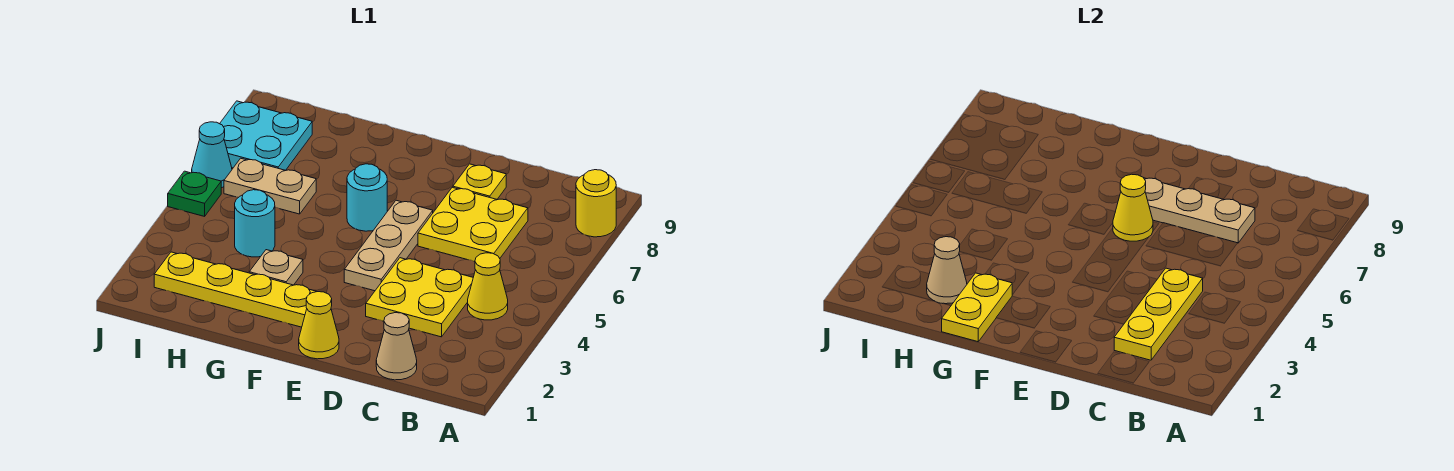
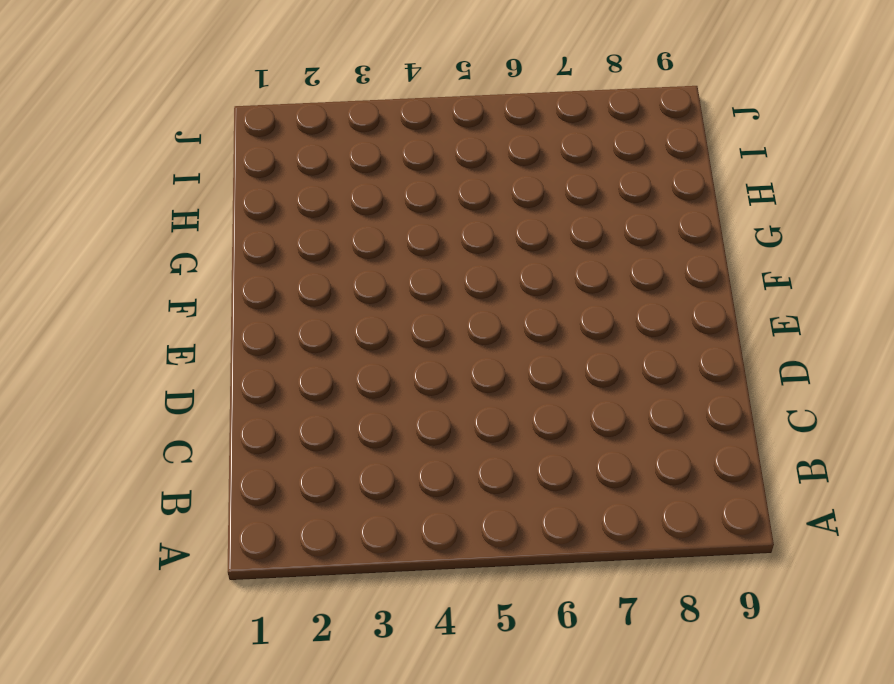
none -> yellow round brick A8 level 1
none -> yellow cone B4 level 1
none -> tan cone C1 level 1

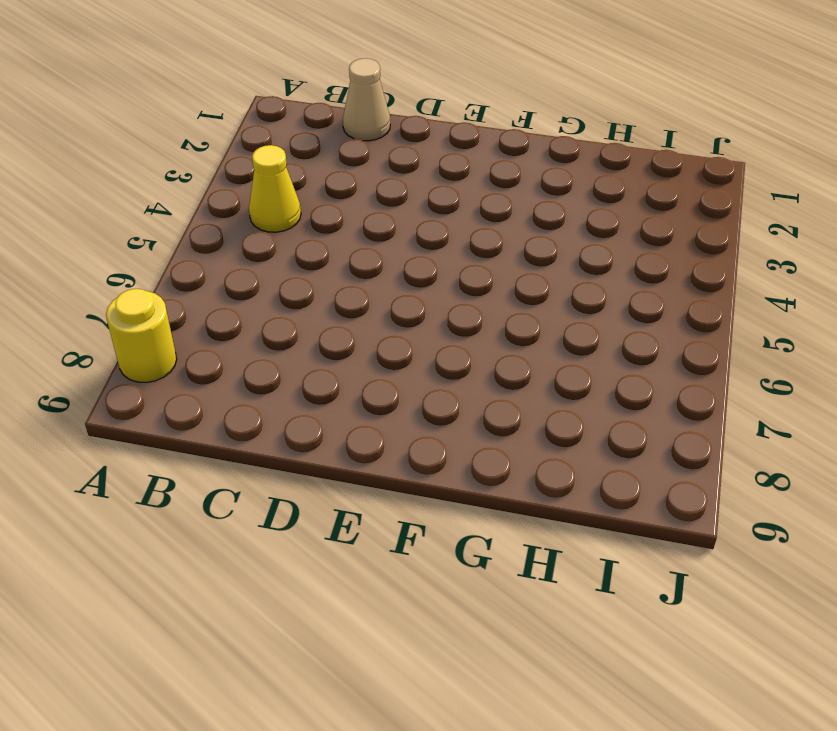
none -> yellow plate C3:D4 level 1
none -> yellow plate C6:D7 level 1
none -> yellow plate D8 level 1

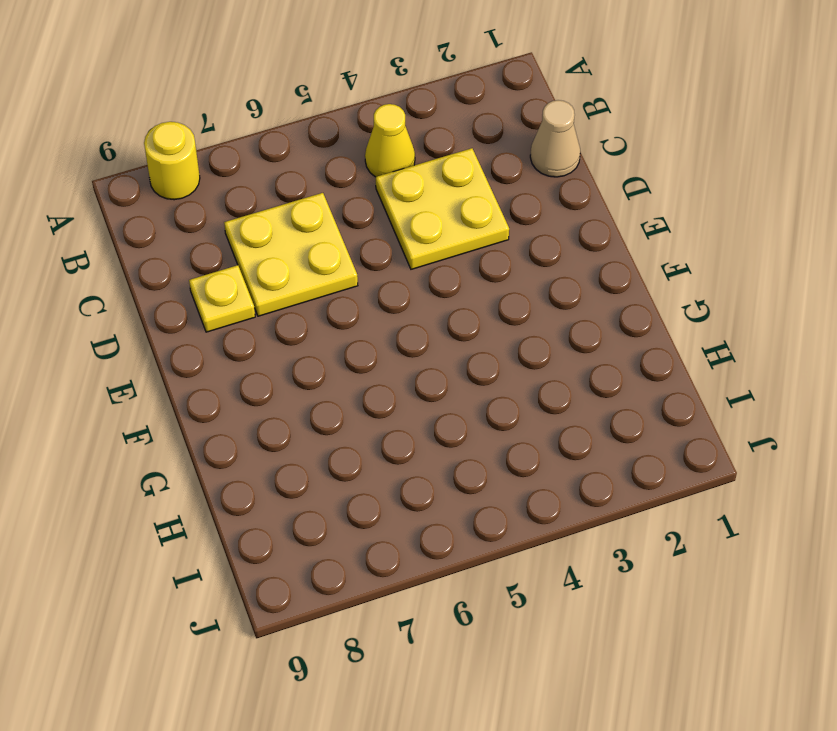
none -> yellow cone E1 level 1
none -> tan plate E4:E6 level 1
none -> yellow plate F2:I2 level 1

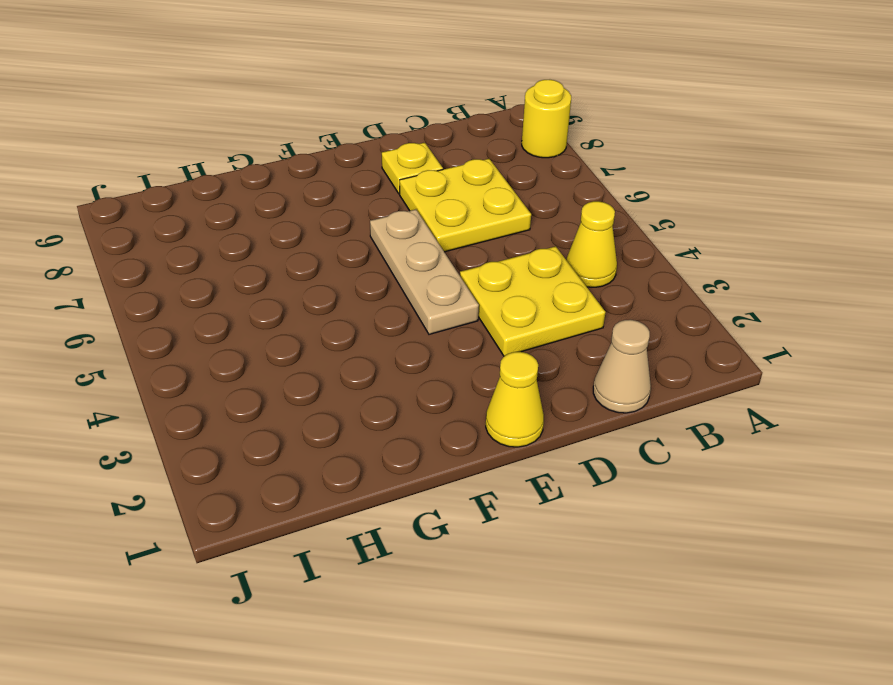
none -> yellow plate F2:I2 level 1
none -> cyan round brick F6 level 1
none -> tan plate G3 level 1

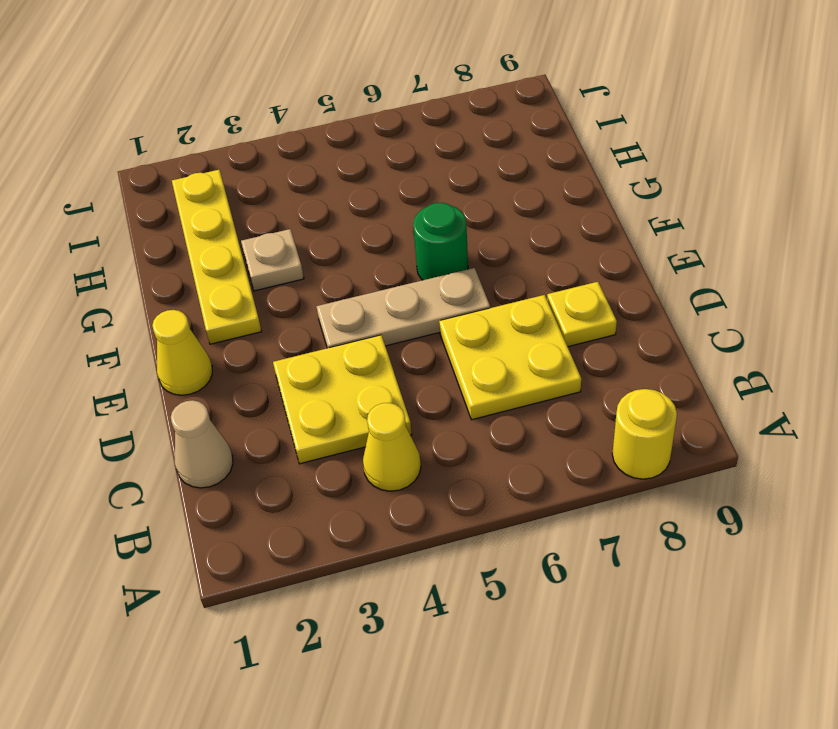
green round brick F6 level 1 -> cyan round brick F6 level 1
none -> cyan round brick H4 level 1
none -> tan plate H6:I6 level 1
none -> cyan plate I7:J8 level 1

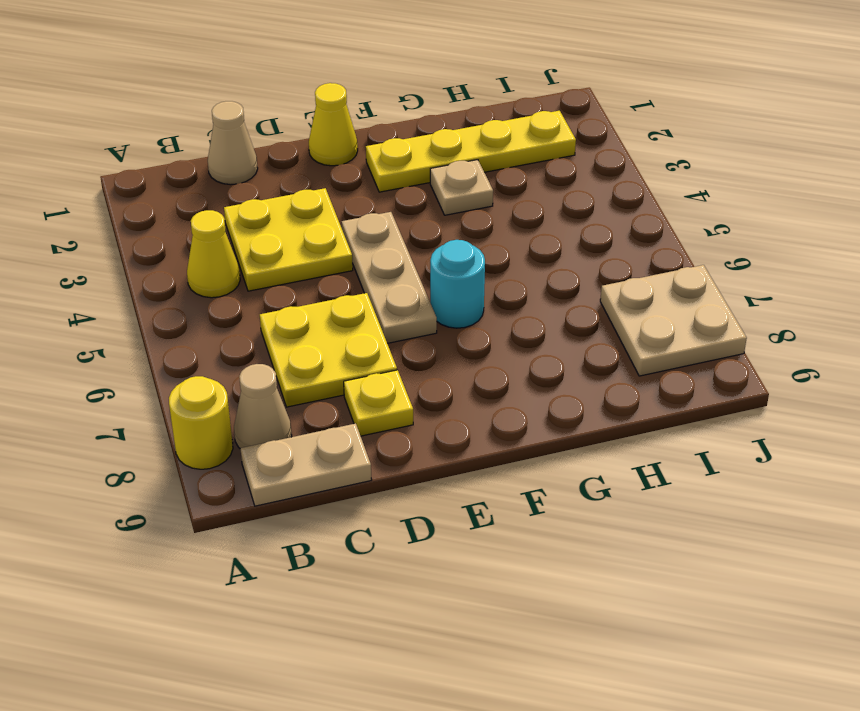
tan cone B8 level 1 -> tan cone H2 level 2
tan plate B9:C9 level 1 -> tan plate H6:I6 level 1
tan plate I7:J8 level 1 -> cyan plate I7:J8 level 1
none -> cyan round brick H4 level 1
none -> green plate J5 level 1
none -> cyan cone J6 level 1

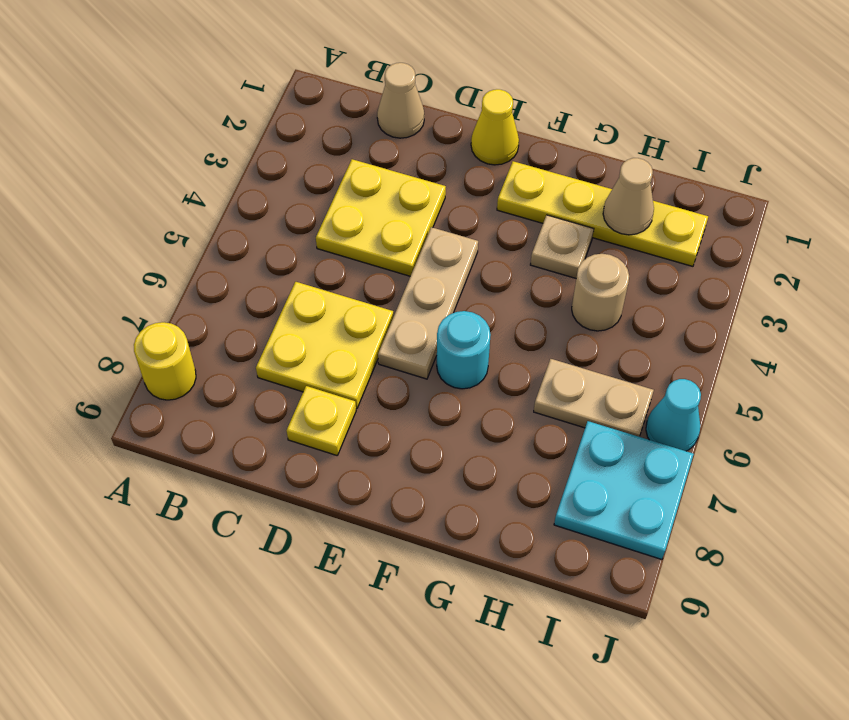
tan round brick H4 level 1 -> cyan round brick H4 level 1
none -> yellow cone B4 level 1
none -> green plate J5 level 1
none -> yellow plate C2:C4 level 2

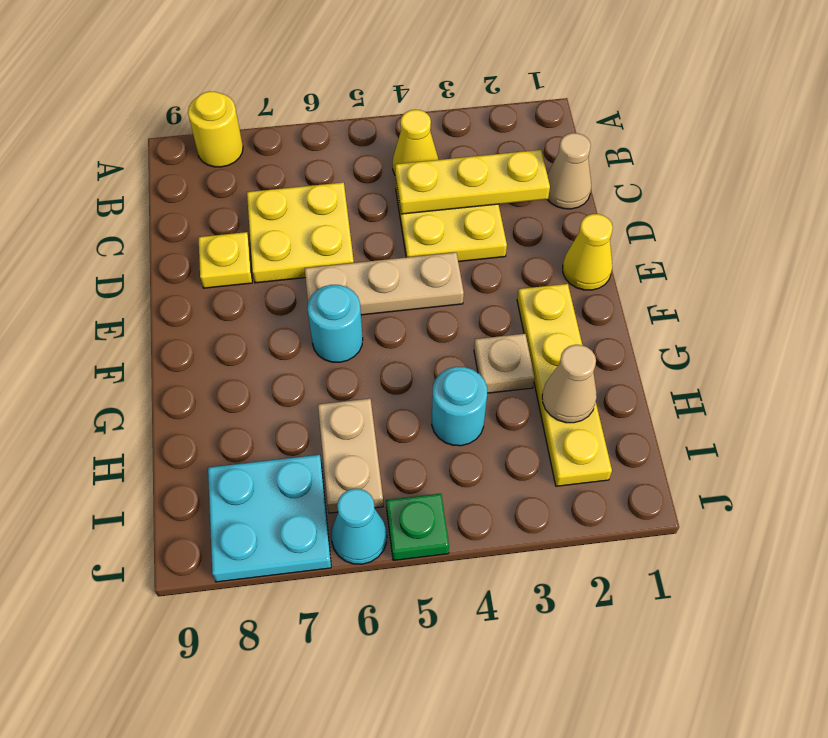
none -> tan plate C7:E7 level 2
none -> yellow cone E6 level 2
none -> yellow plate G1:G2 level 2

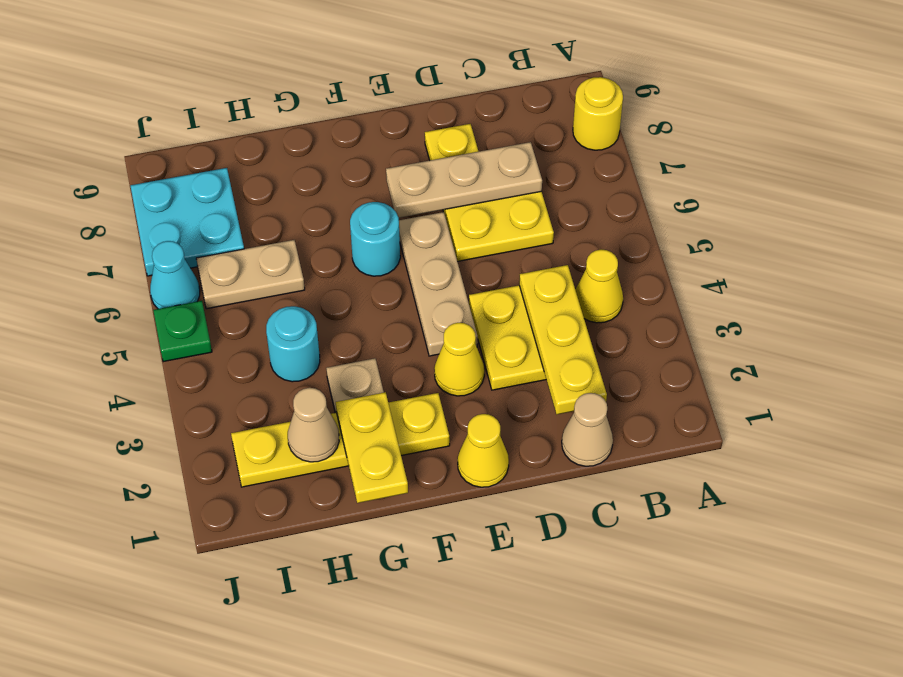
yellow cone E3 level 1 -> yellow cone E6 level 2

